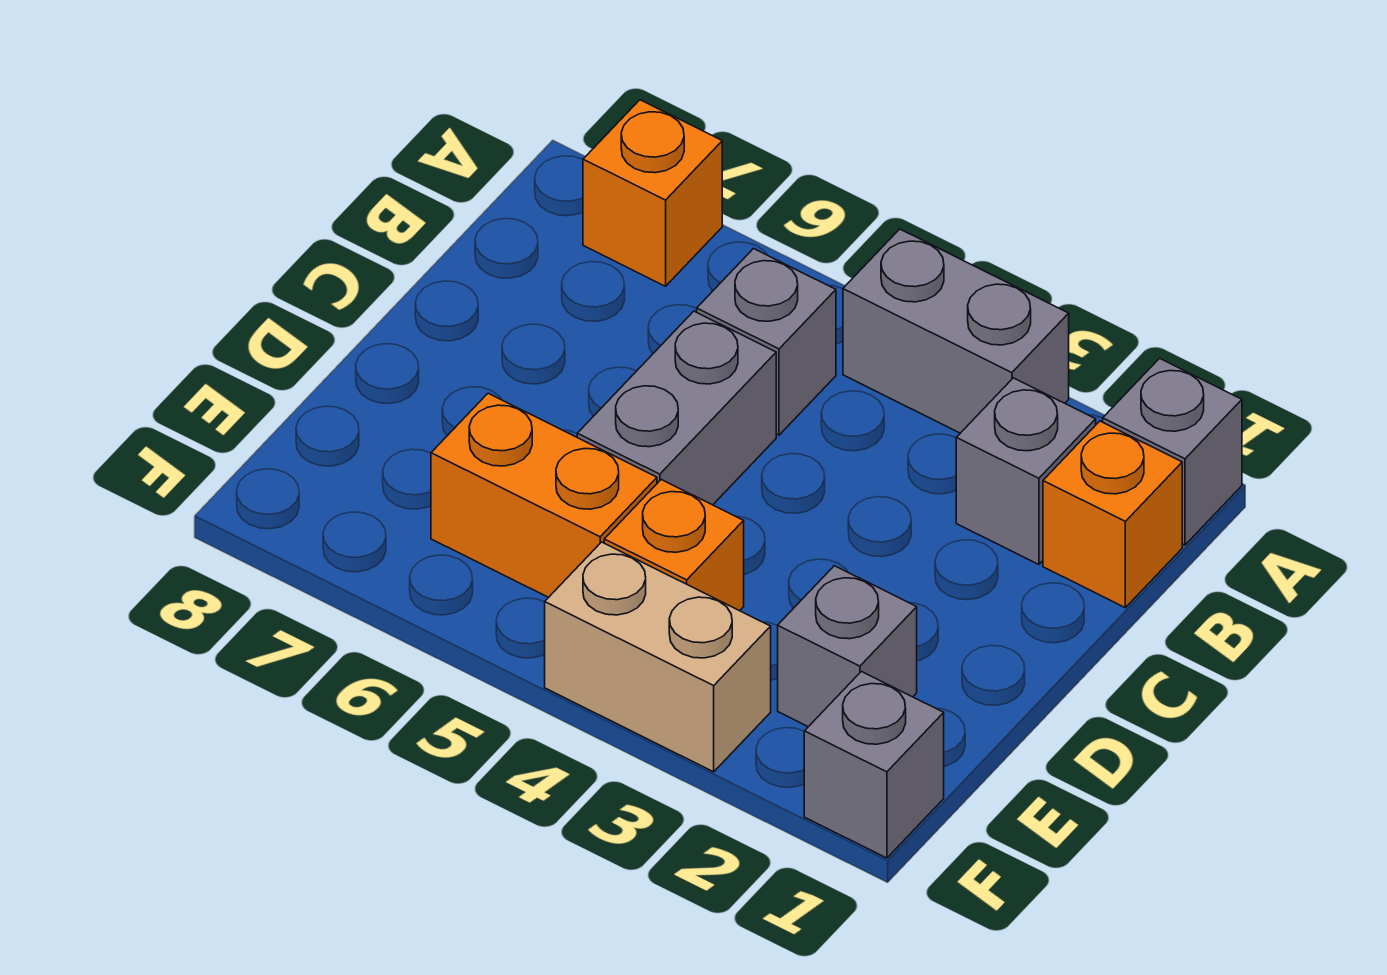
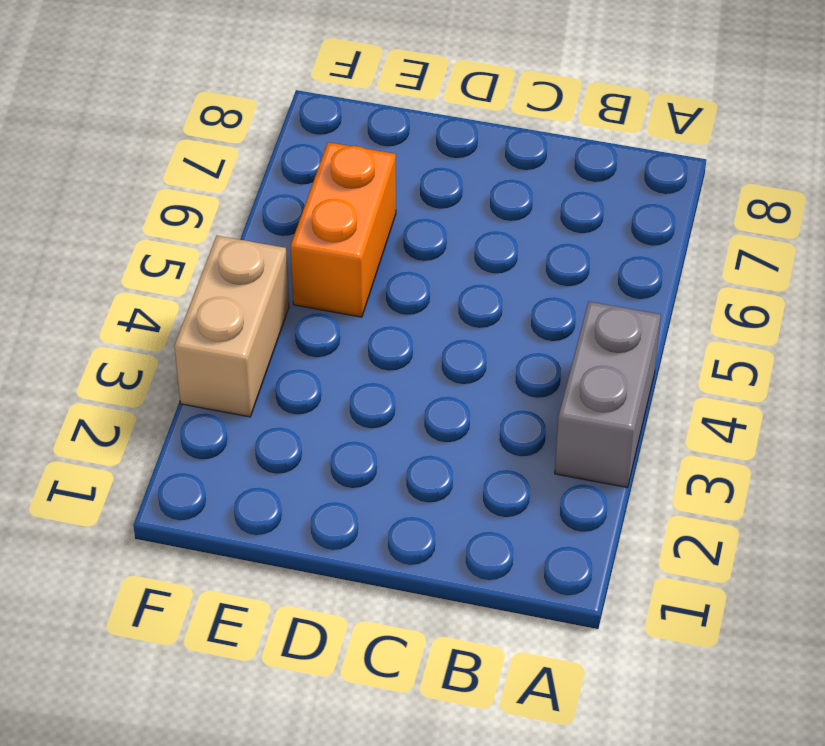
none -> grey brick A1 level 1
none -> orange brick A7 level 1
none -> orange brick B1 level 1

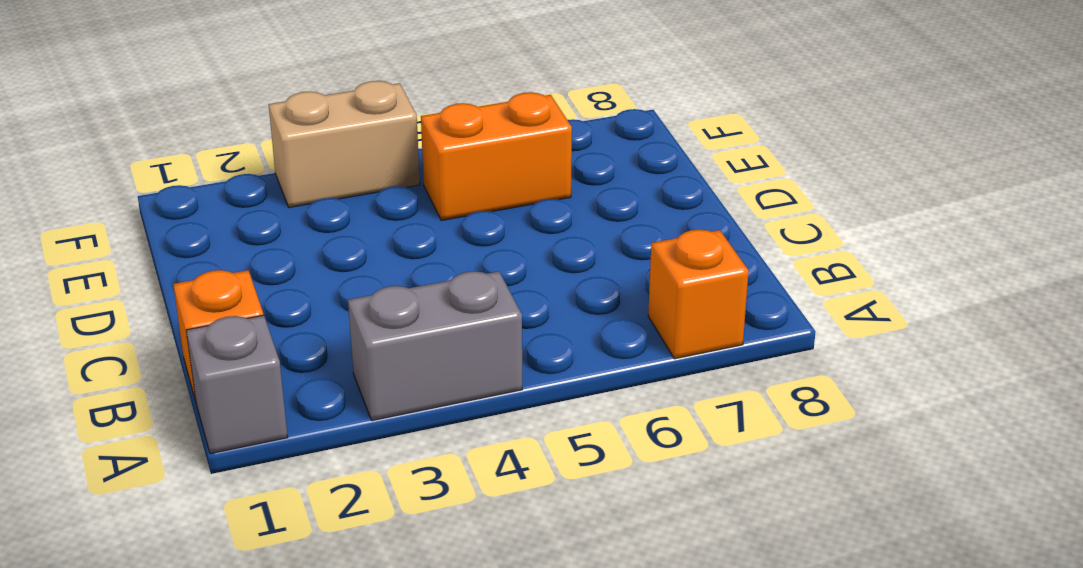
none -> grey brick B2 level 1
none -> grey brick B5 level 1
none -> grey brick C5:D5 level 1

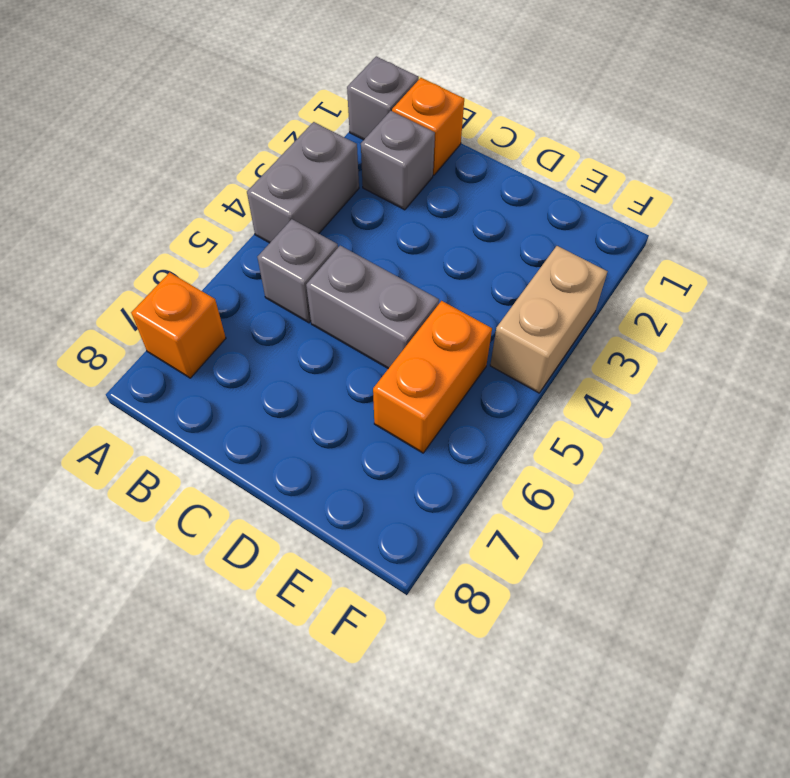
none -> grey brick E2 level 1
none -> orange brick E4 level 1
none -> grey brick F1 level 1

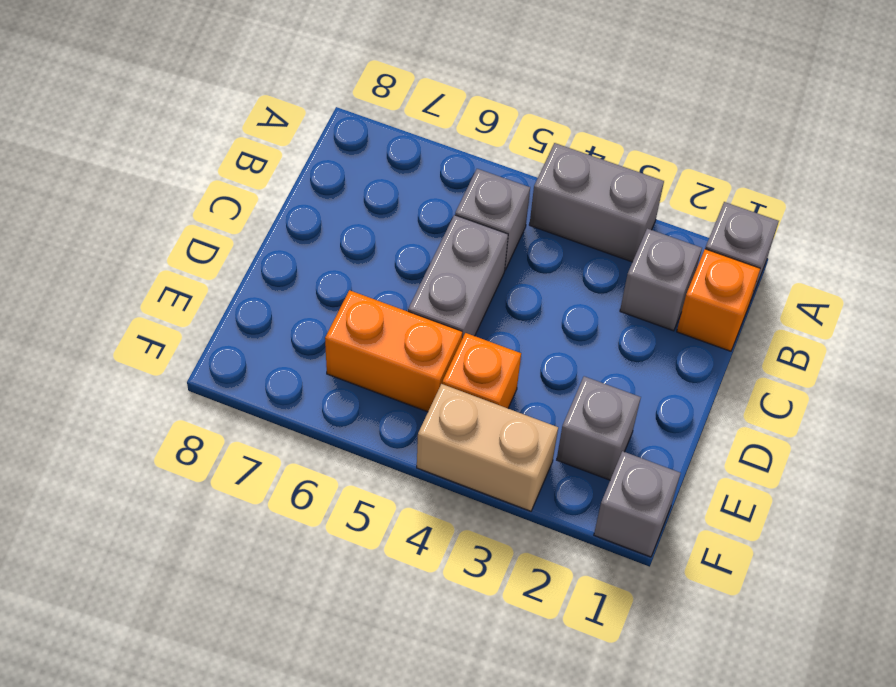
none -> orange brick A7 level 1

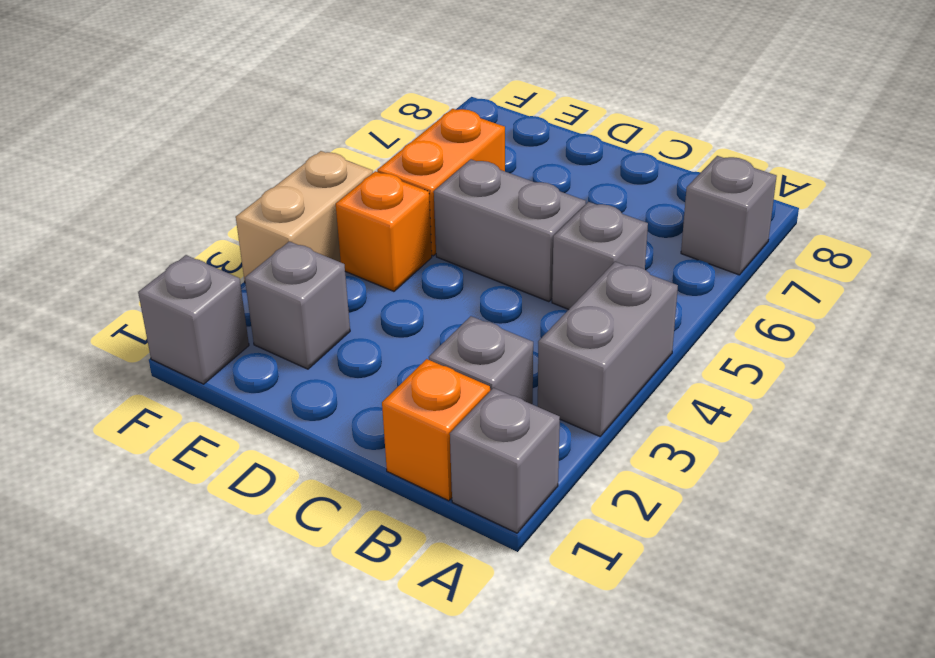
grey brick A7 level 1 -> orange brick A7 level 1

